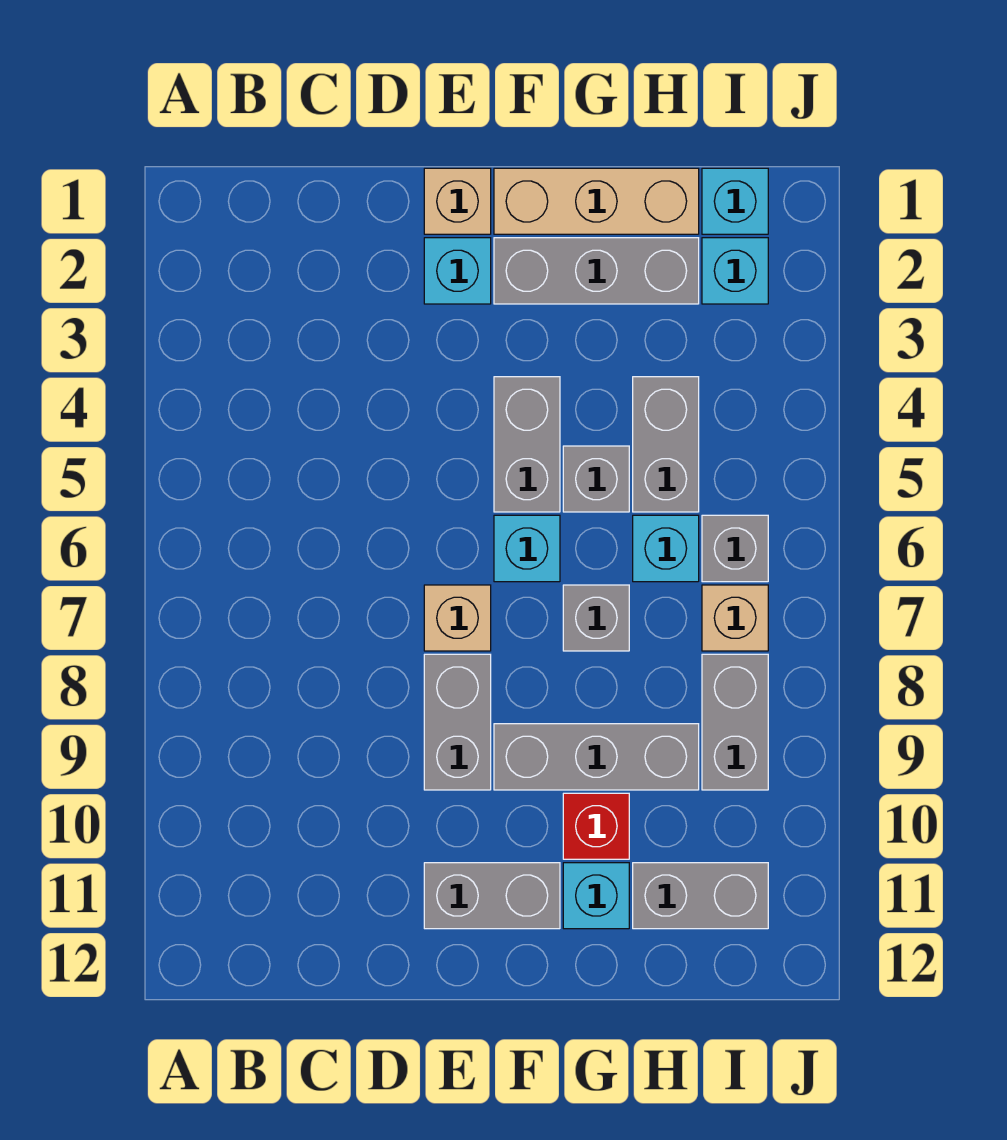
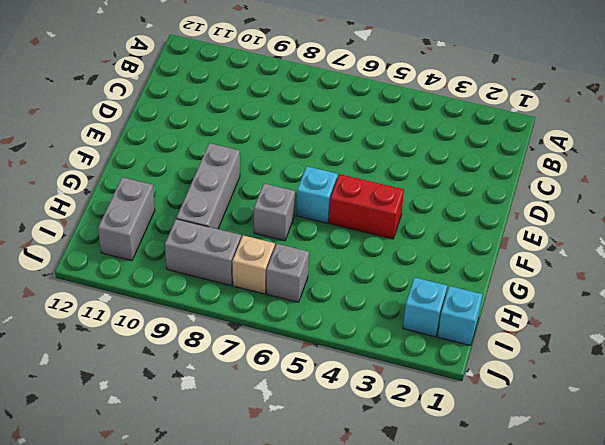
red brick F4:F5 level 1 -> grey brick F4:F5 level 1
none -> tan brick E1 level 1
none -> cyan brick E2 level 1
none -> tan brick E7 level 1

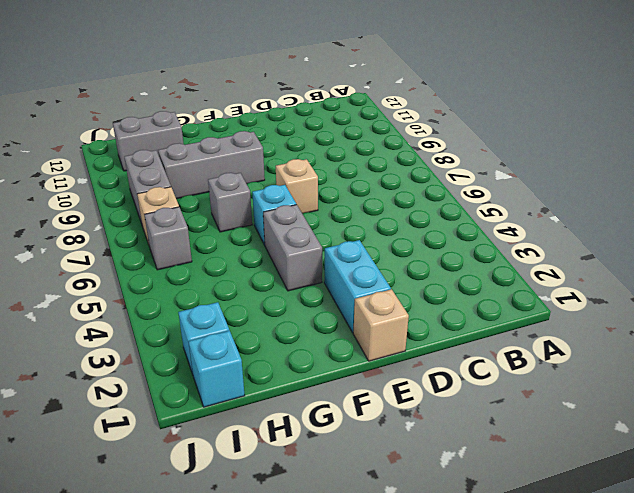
cyan brick E2:E3 level 1 -> cyan brick E2 level 1
none -> grey brick E8:E9 level 1
none -> grey brick E11:F11 level 1
none -> tan brick F1:H1 level 1

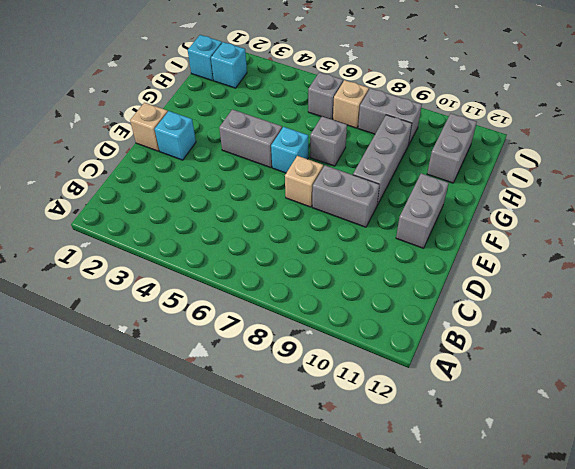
none -> tan brick F1:H1 level 1
none -> grey brick F2:H2 level 1
none -> grey brick G5 level 1

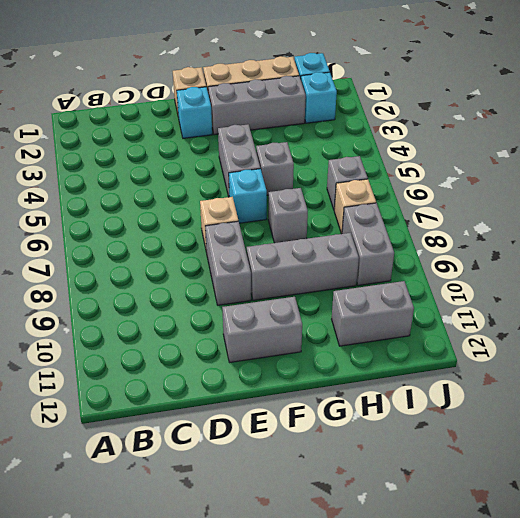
none -> red brick G10 level 1
none -> cyan brick G11 level 1
none -> grey brick H4:H5 level 1

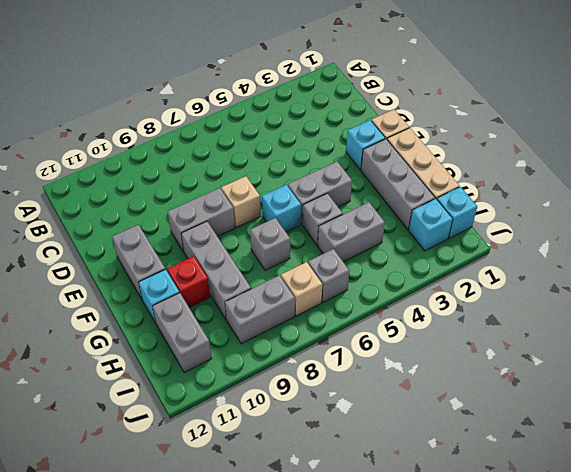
none -> cyan brick H6 level 1

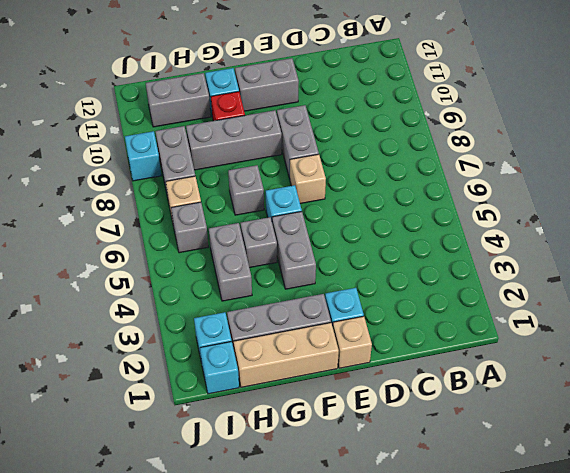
cyan brick J9 level 1 -> cyan brick H6 level 1

